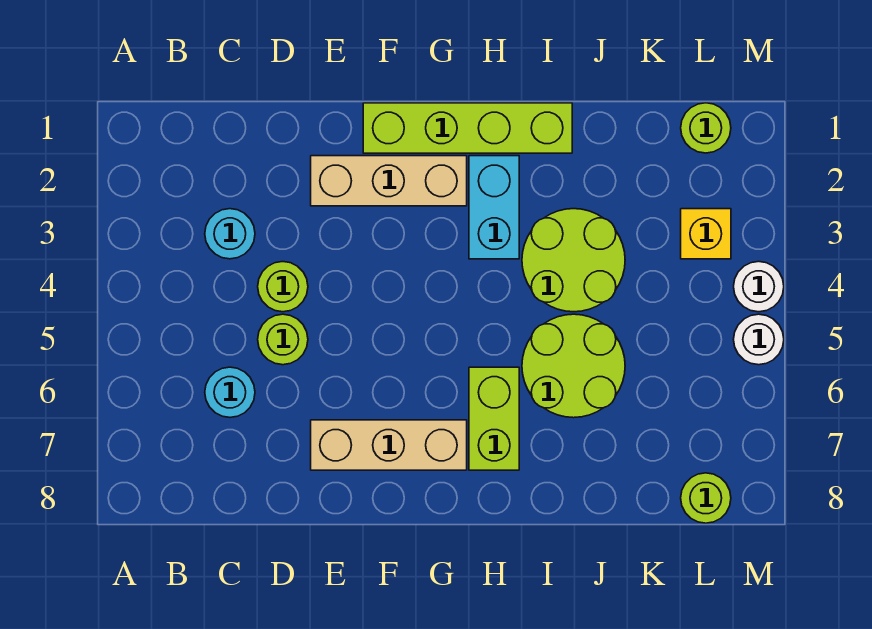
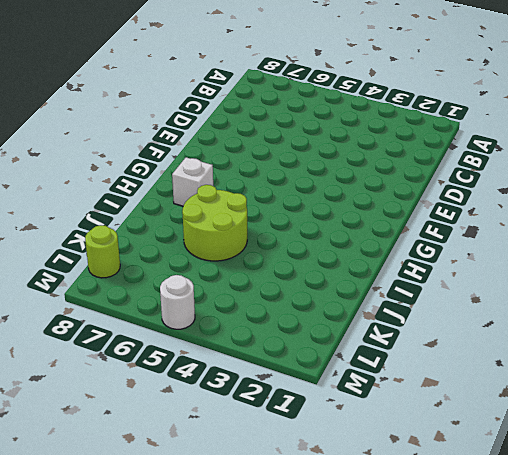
white brick H7 level 1 -> lime brick H6:H7 level 1
none -> cyan round brick C3 level 1
none -> cyan round brick C6 level 1
none -> lime round brick D4 level 1

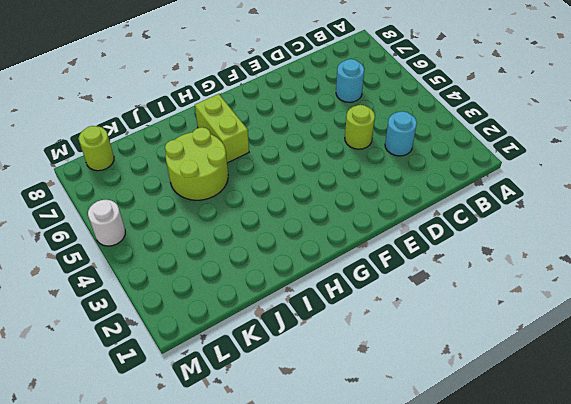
none -> lime round brick D5 level 1
none -> tan brick E2:G2 level 1
none -> tan brick E7:G7 level 1

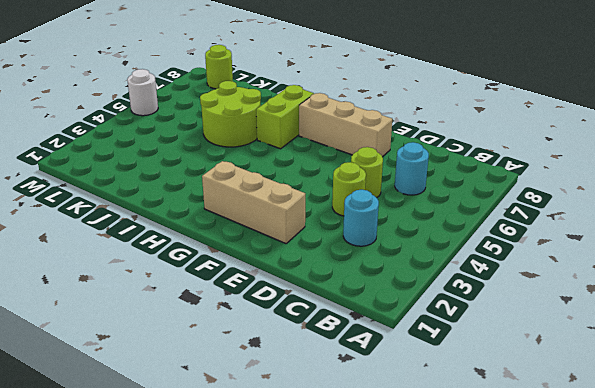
none -> lime brick F1:I1 level 1
none -> cyan brick H2:H3 level 1
none -> lime round brick I3:J4 level 1

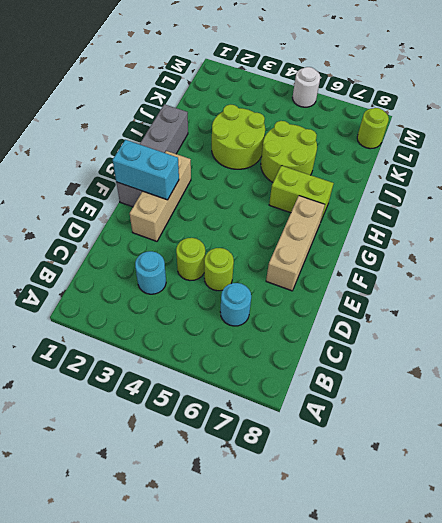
grey brick F1:I1 level 1 -> lime brick F1:I1 level 1
cyan brick F1:F2 level 2 -> cyan brick H2:H3 level 1
none -> lime round brick L1 level 1
none -> yellow brick L3 level 1
none -> white round brick M4 level 1

